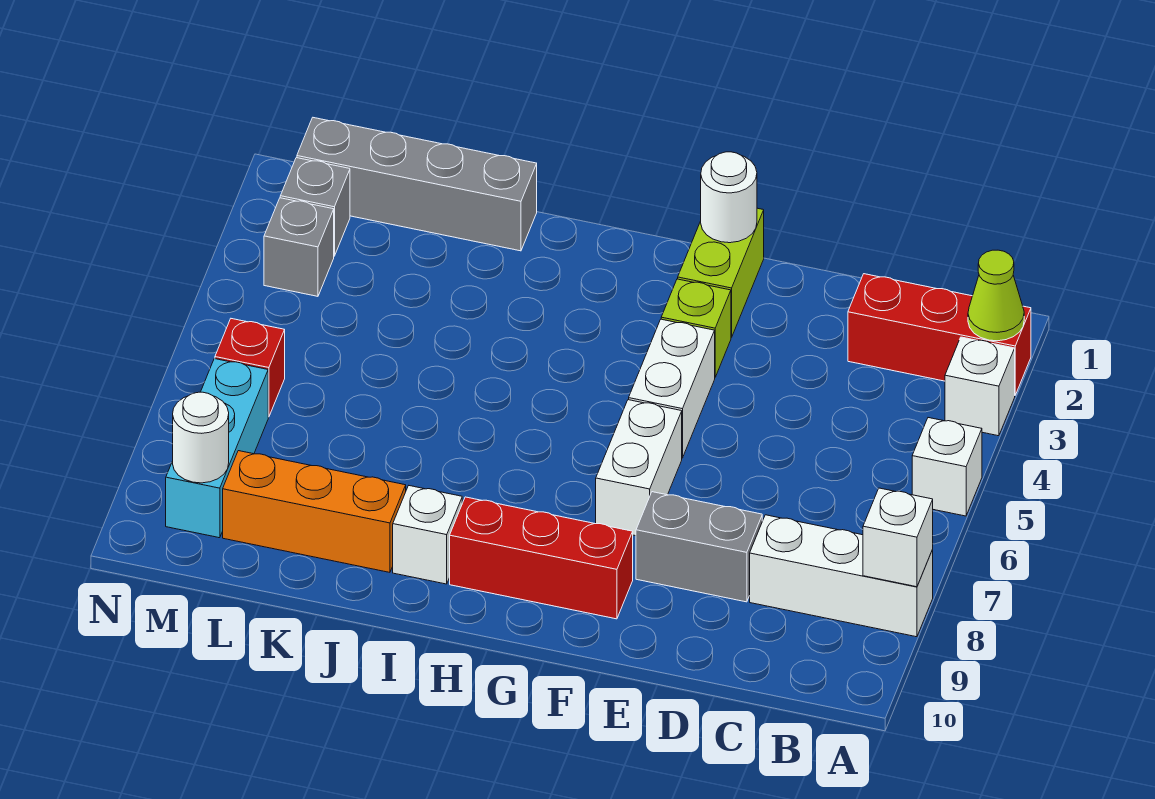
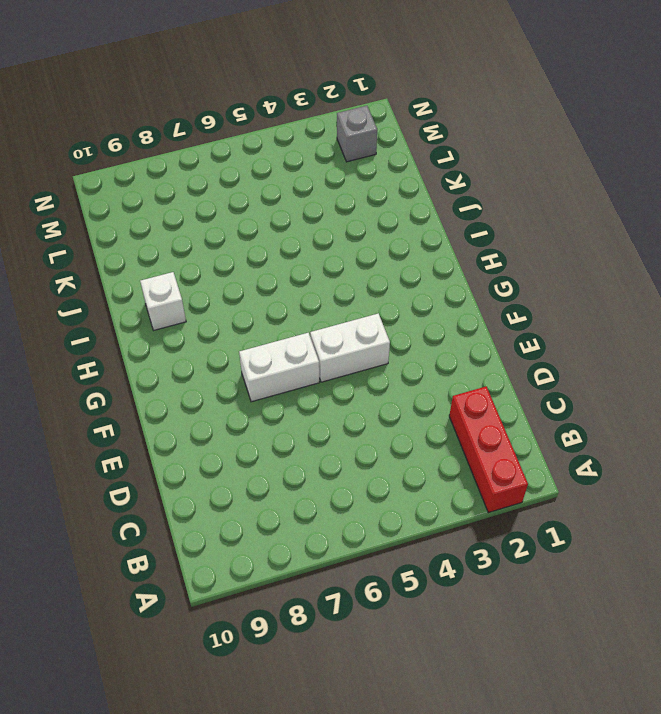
none -> white brick A3 level 1
none -> white brick A5 level 1
none -> white brick A8:C8 level 1

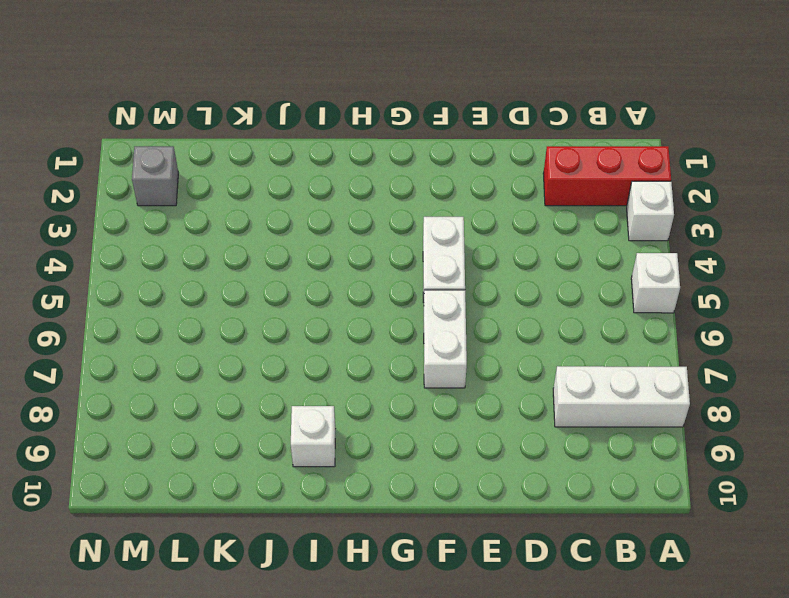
none -> grey brick D8:E8 level 1
none -> lime brick F1:F2 level 1
none -> lime brick F3 level 1

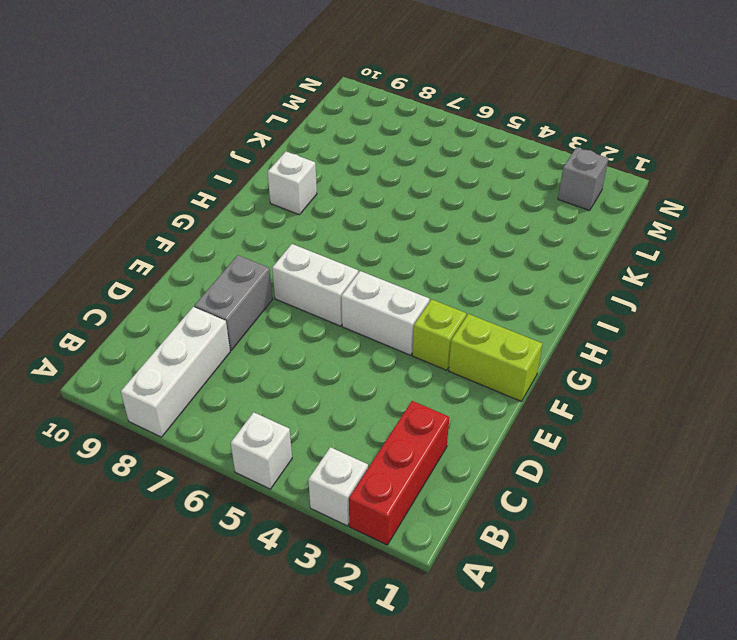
none -> red brick F9:H9 level 1
none -> grey brick J1:M1 level 1
none -> orange brick J9:L9 level 1

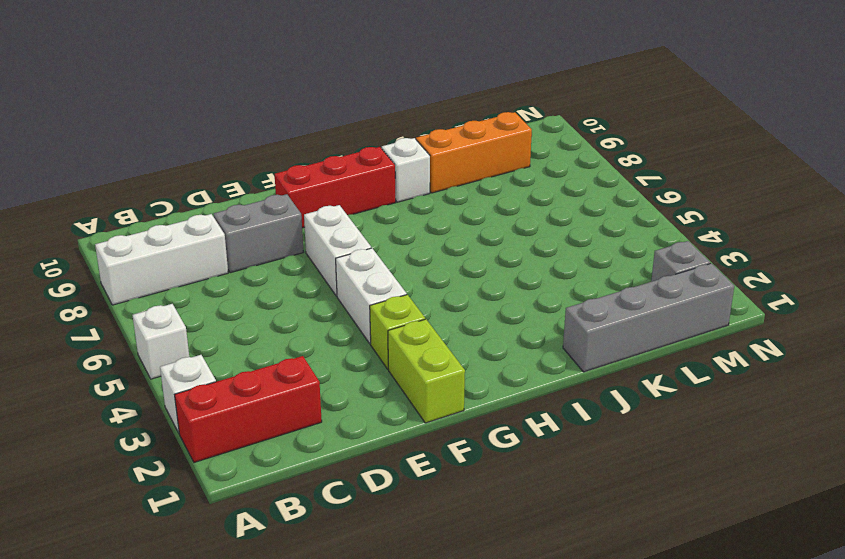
none -> grey brick M3 level 1
none -> red brick M6 level 1
none -> cyan brick M7:M9 level 1

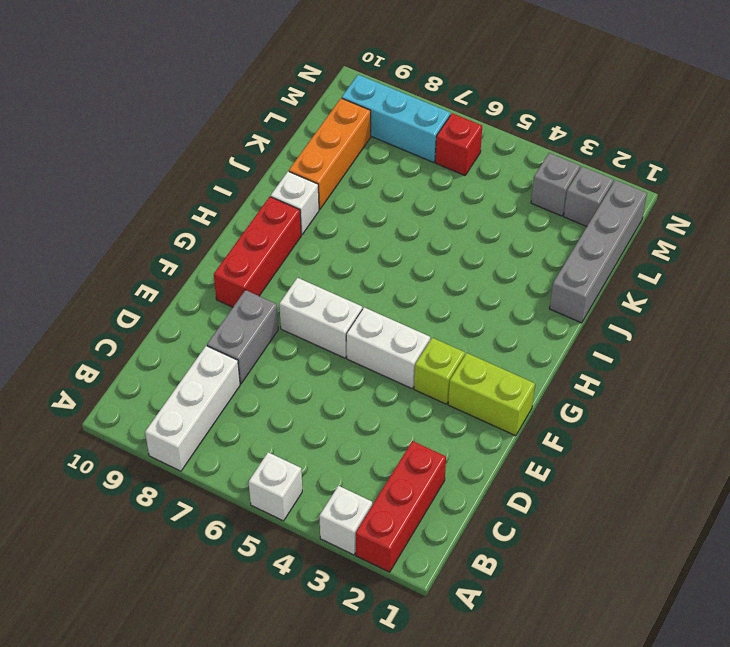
none -> lime cone A2 level 2
none -> white brick A8 level 2
none -> white round brick F1 level 2

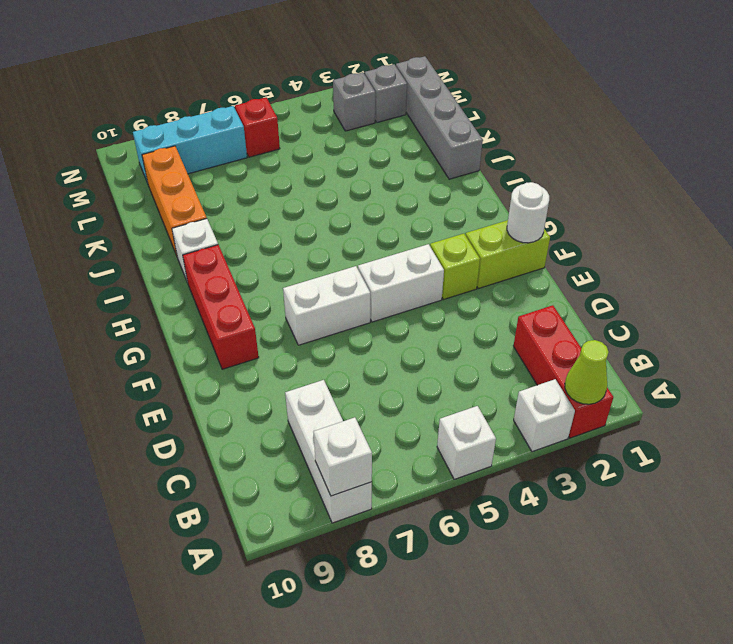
none -> grey brick D8:E8 level 1
none -> white round brick M9 level 2

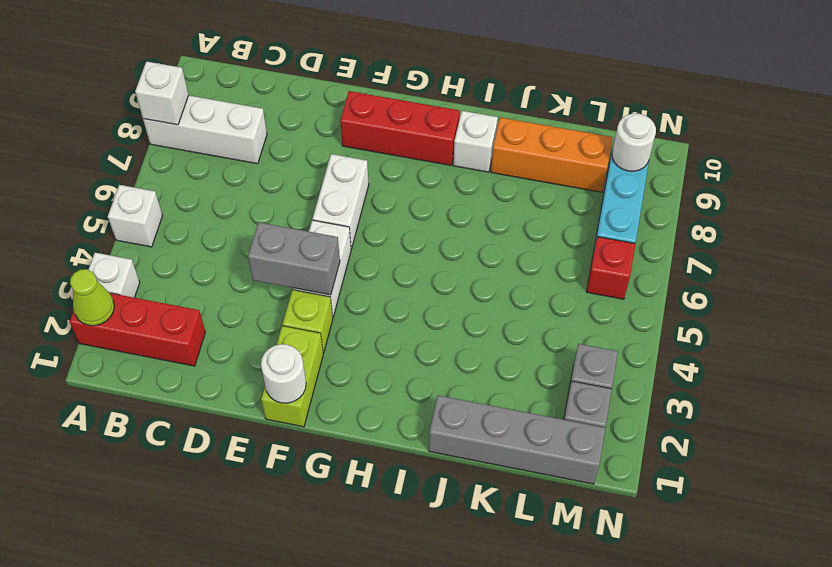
grey brick E4:F4 level 2 -> grey brick D8:E8 level 1

